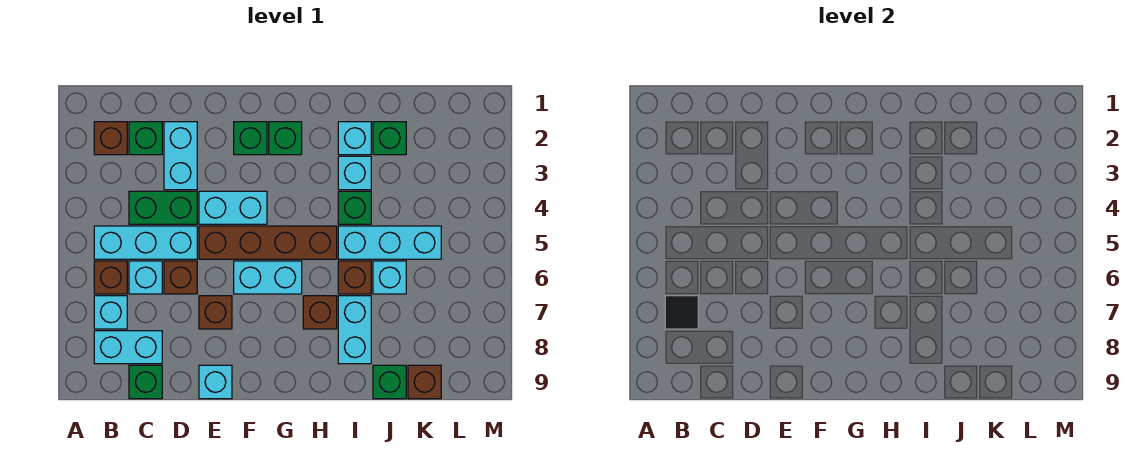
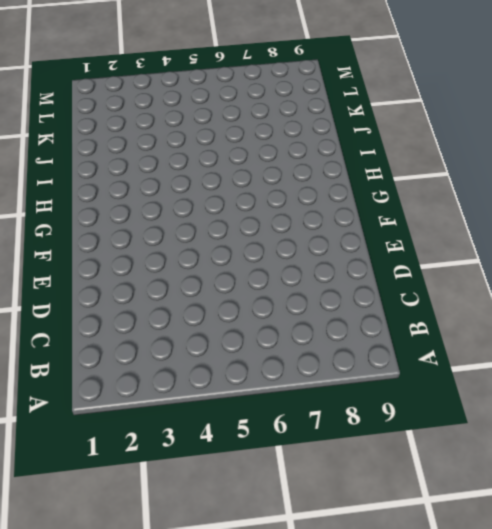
none -> brown brick B2 level 1
none -> cyan brick B5:D5 level 1
none -> brown brick B6 level 1
none -> cyan brick B7 level 1

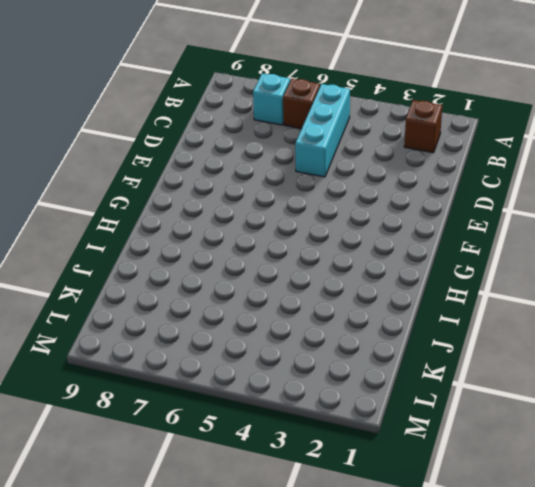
none -> cyan brick B8:C8 level 1
none -> green brick C2 level 1
none -> green brick C4:D4 level 1
none -> cyan brick C6 level 1

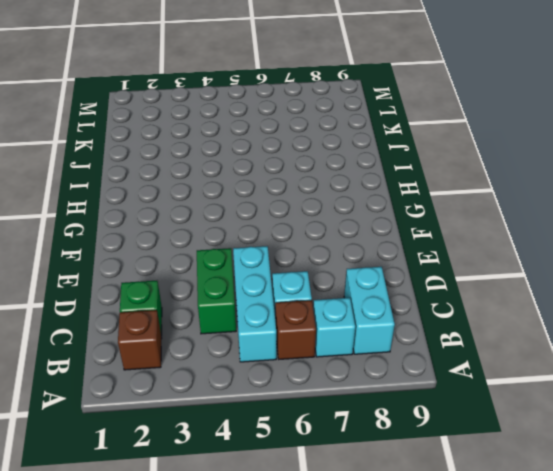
none -> green brick C9 level 1
none -> cyan brick D2:D3 level 1
none -> brown brick D6 level 1
none -> cyan brick E4:F4 level 1

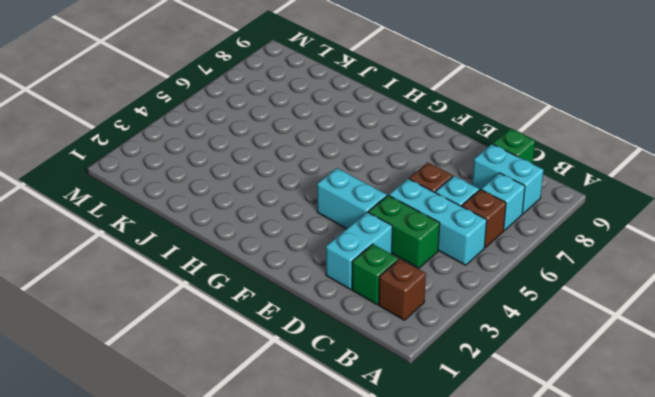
none -> brown brick E5:H5 level 1
none -> brown brick E7 level 1
none -> cyan brick E9 level 1
none -> green brick F2 level 1

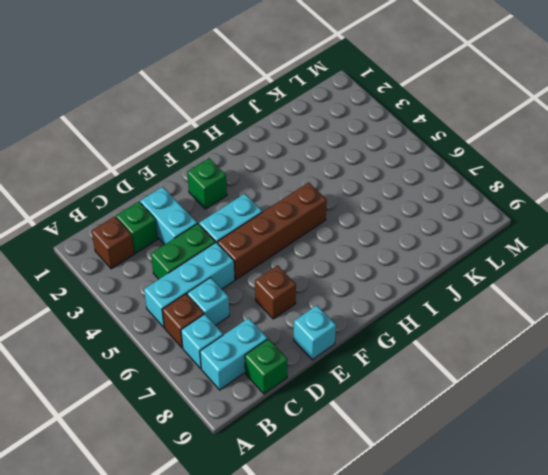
none -> brown brick D6 level 1
none -> cyan brick F6:G6 level 1
none -> green brick G2 level 1
none -> brown brick H7 level 1

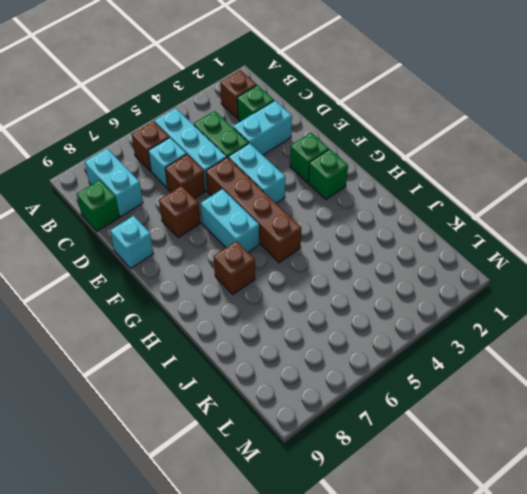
none -> cyan brick B7 level 1
none -> cyan brick I2 level 1
none -> cyan brick I3 level 1
none -> green brick I4 level 1

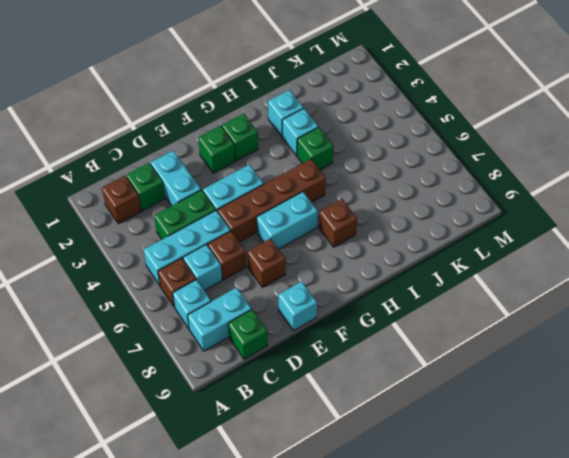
none -> cyan brick I5:K5 level 1
none -> brown brick I6 level 1
none -> cyan brick I7:I8 level 1
none -> green brick J2 level 1

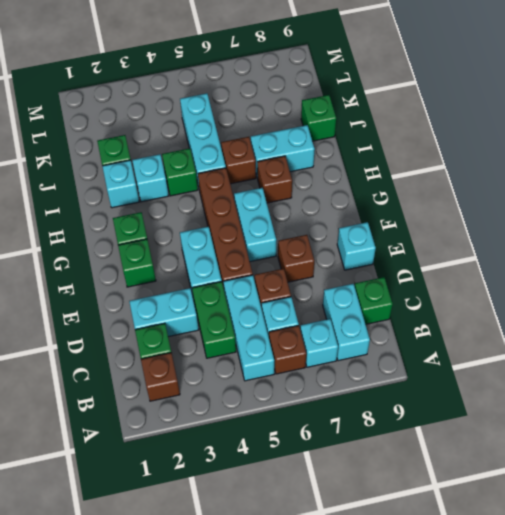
none -> cyan brick J6 level 1
none -> brown brick K9 level 1
none -> black tile B7 level 2

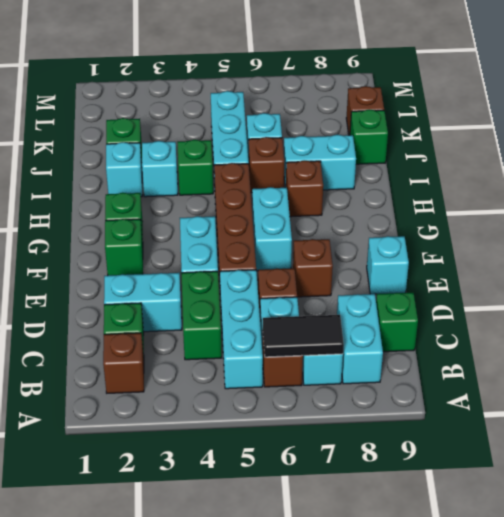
black tile B6:B7 level 2 -> black tile B7 level 2

